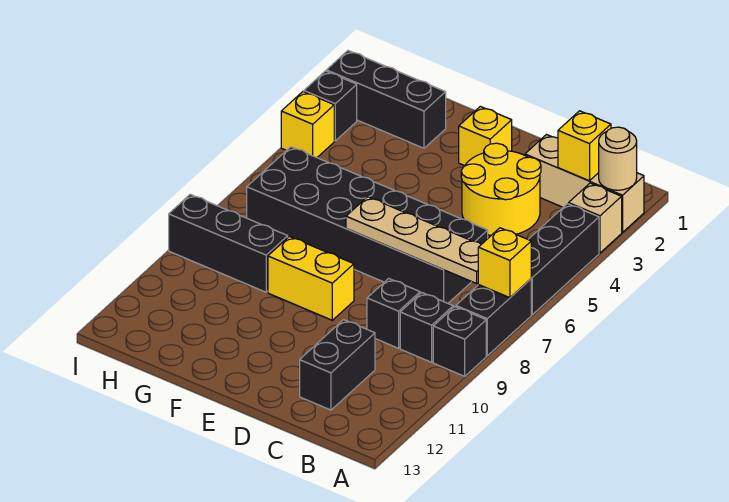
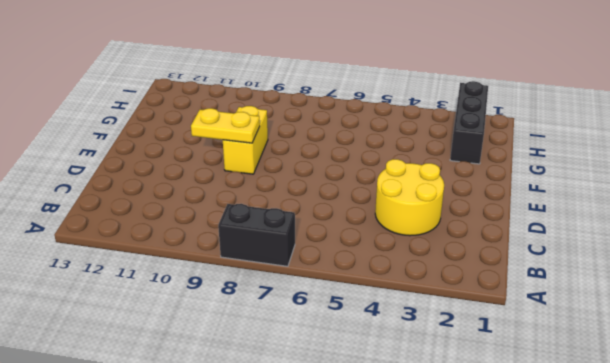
yellow plate E9:E10 level 2 -> none
none -> tan brick A2:C2 level 1
none -> tan brick A3 level 1
none -> black brick A4:A6 level 1

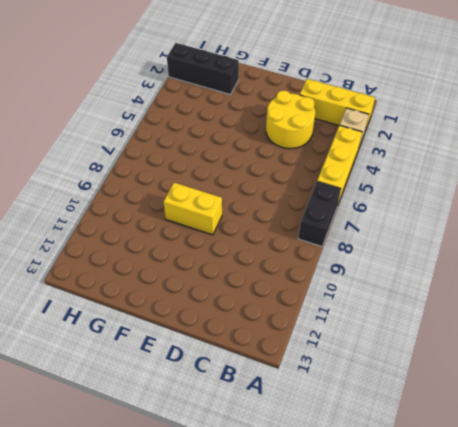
yellow brick A2:C2 level 1 -> tan brick A2:C2 level 1
yellow brick A4:A6 level 1 -> black brick A4:A6 level 1
none -> black brick A9 level 1
none -> black brick B9 level 1
none -> black brick C6:H7 level 1

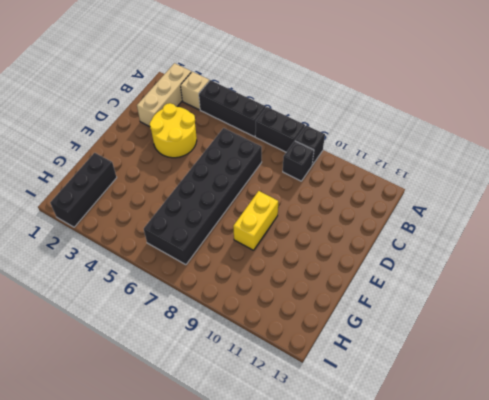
none -> black brick C9 level 1
none -> black brick C11:C12 level 1
none -> yellow brick E2 level 1

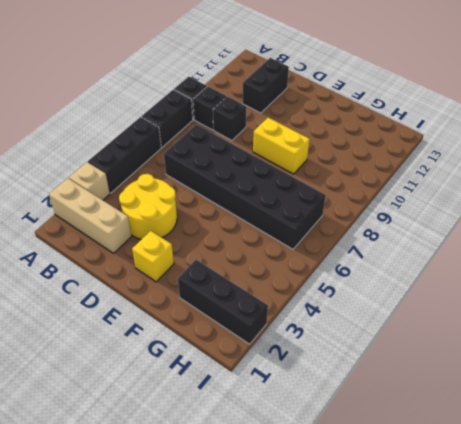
none -> black brick G9:I9 level 1
none -> black brick I3 level 1
none -> yellow brick I4 level 1

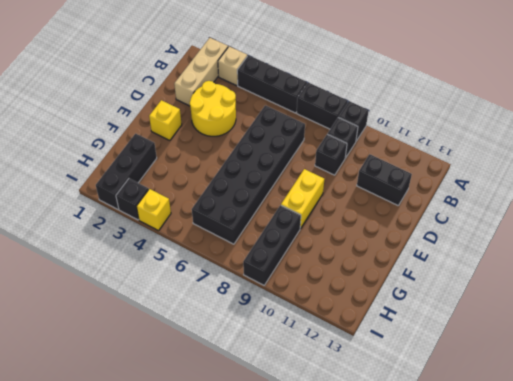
none -> tan round brick A2 level 2
none -> yellow brick A7 level 2
none -> yellow brick B2 level 2

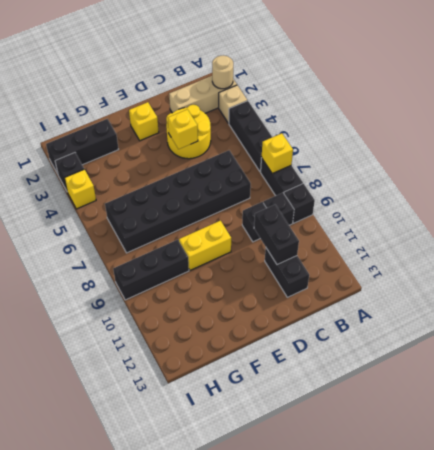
black brick C10:C11 level 2 -> none
yellow brick D4 level 2 -> yellow brick B2 level 2
none -> tan plate B7:E7 level 2

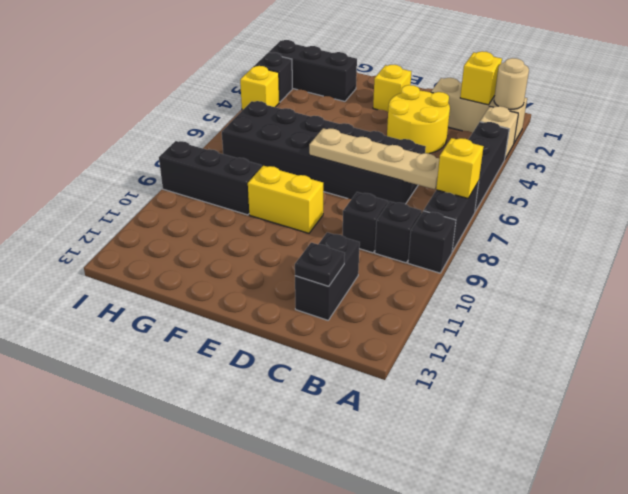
black plate C12 level 2 -> none

